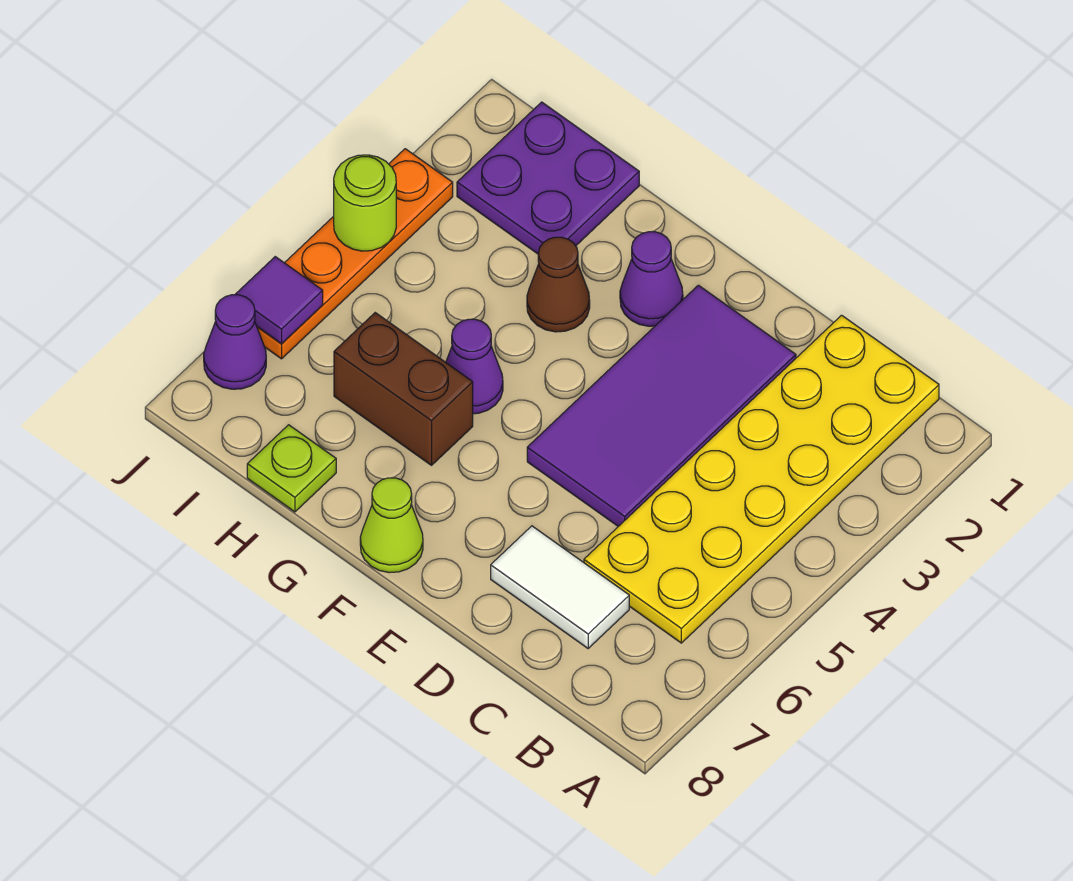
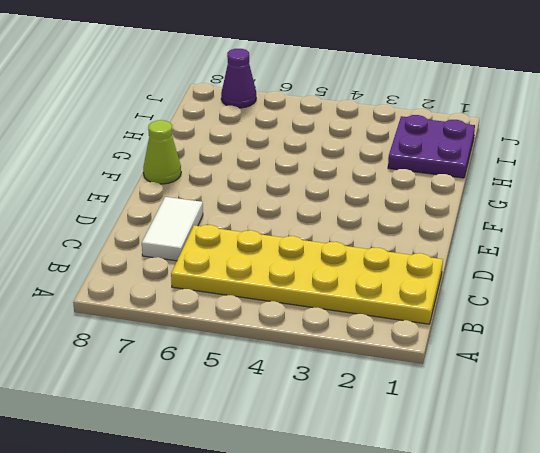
none -> purple tile D2:E5 level 1
none -> purple cone F2 level 1
none -> brown cone G3 level 1

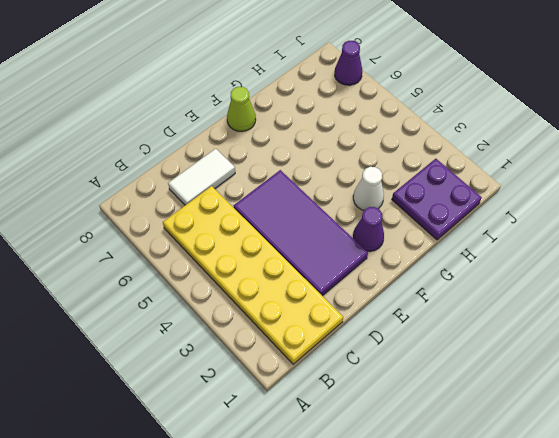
white cone G3 level 1 -> brown cone G3 level 1
none -> purple cone G5 level 1
none -> brown brick G6:H6 level 1
none -> lime plate H8 level 1

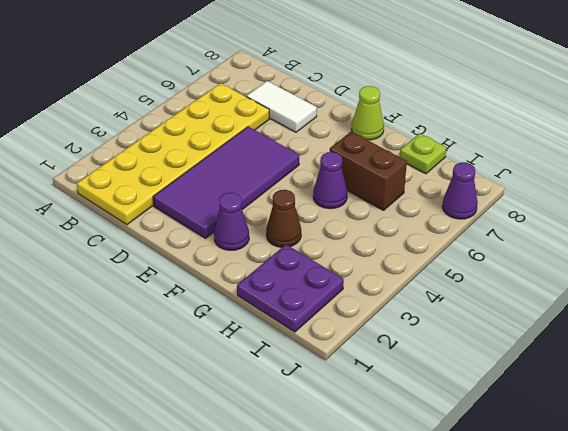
none -> orange plate J3:J6 level 1
none -> lime round brick J4 level 2
none -> purple tile J6 level 2

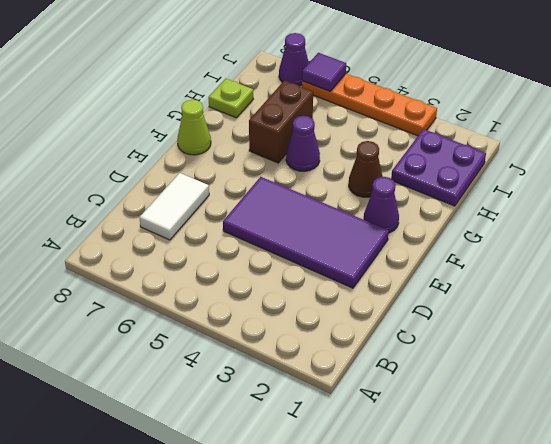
none -> yellow plate B1:C6 level 1
none -> lime round brick J4 level 2

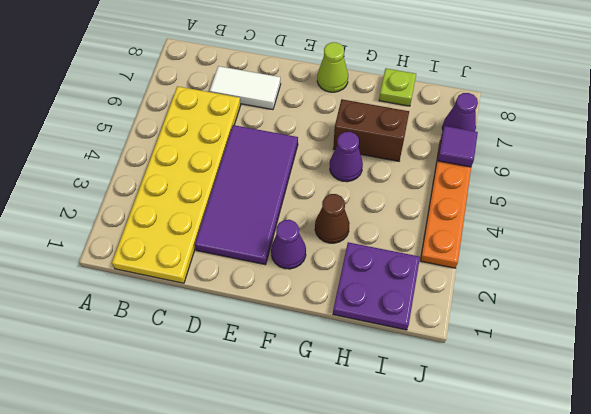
none -> lime round brick J4 level 2

